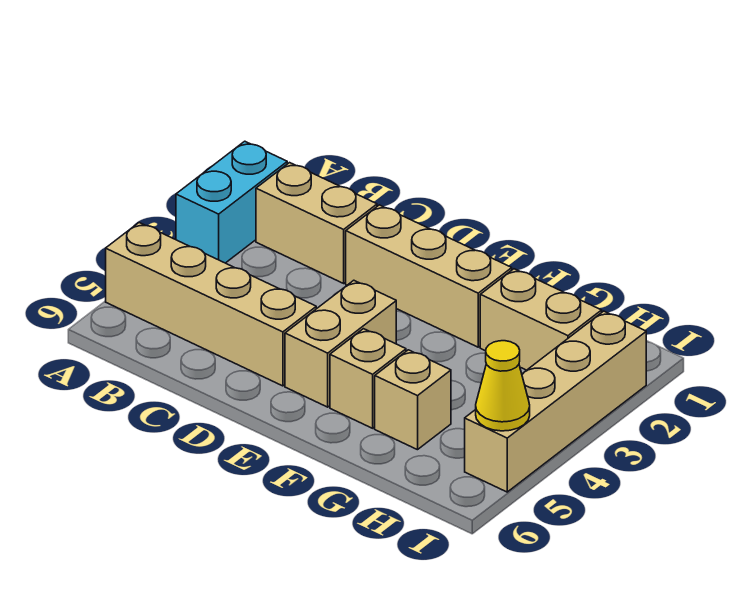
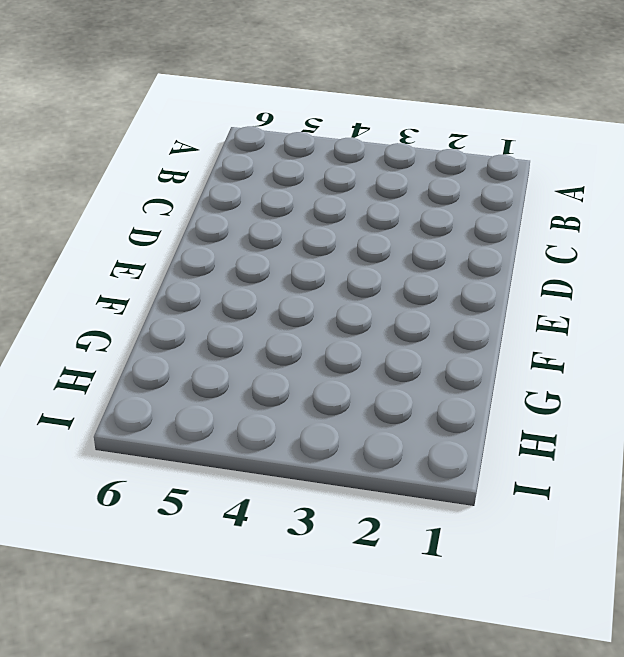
none -> cyan brick A2:A3 level 1
none -> tan brick A5:D5 level 1

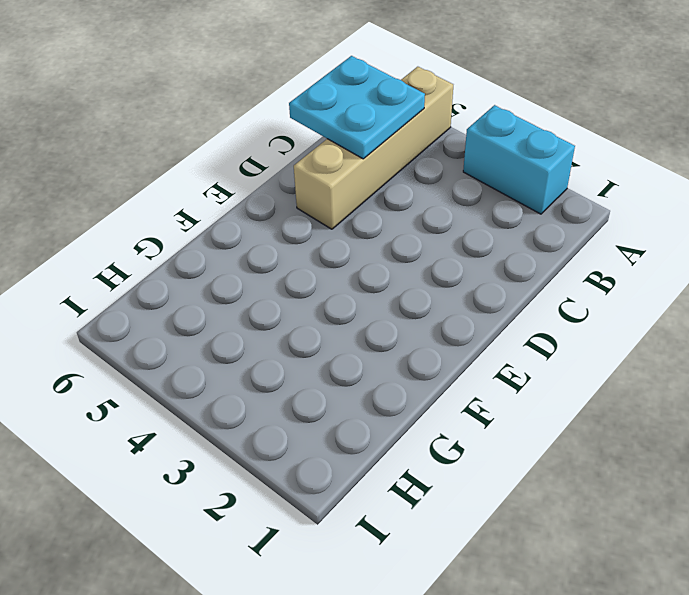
cyan plate B5:C6 level 2 -> none
none -> tan brick B2:C2 level 1
none -> tan brick D2:F2 level 1

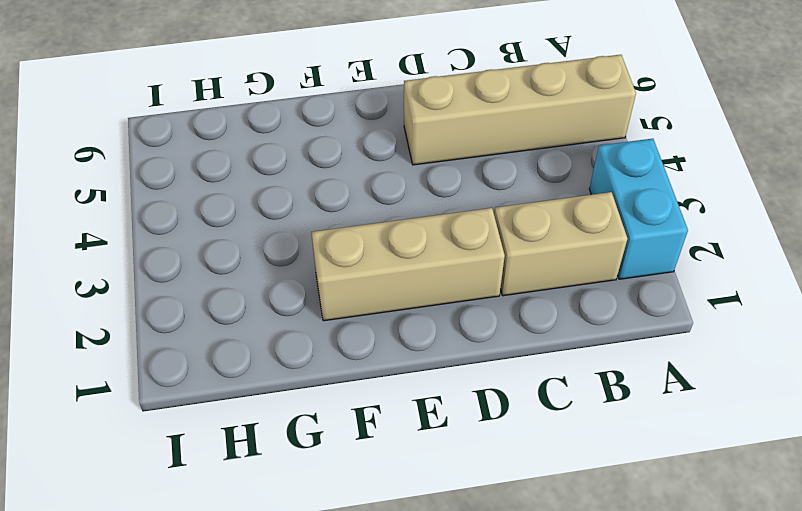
none -> tan brick E4:E5 level 1
none -> tan brick F5 level 1

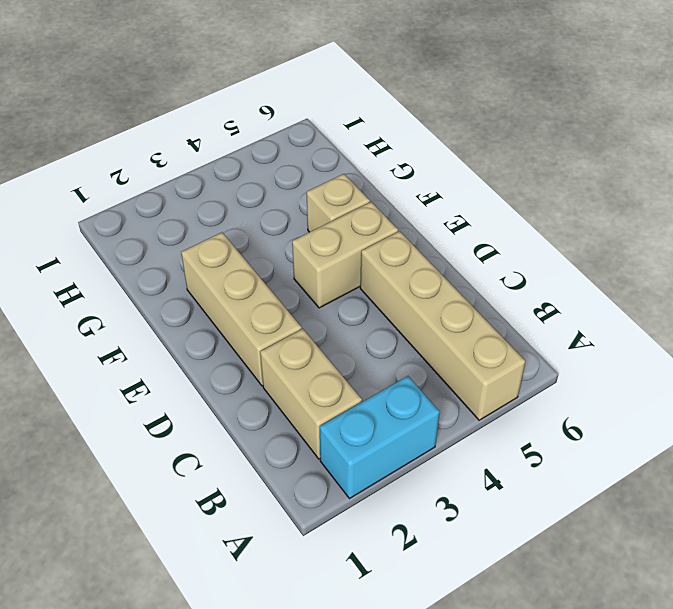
none -> tan brick G2:H2 level 1
none -> tan brick G5 level 1

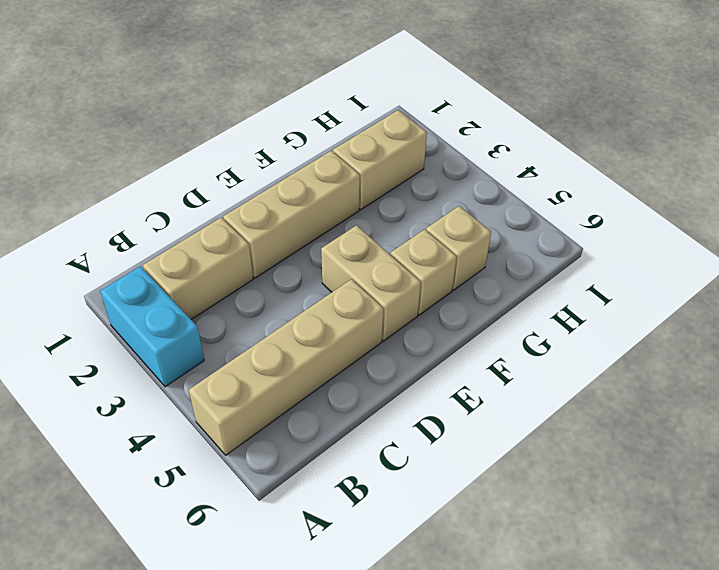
none -> tan brick I2:I5 level 1
none -> yellow cone I5 level 2

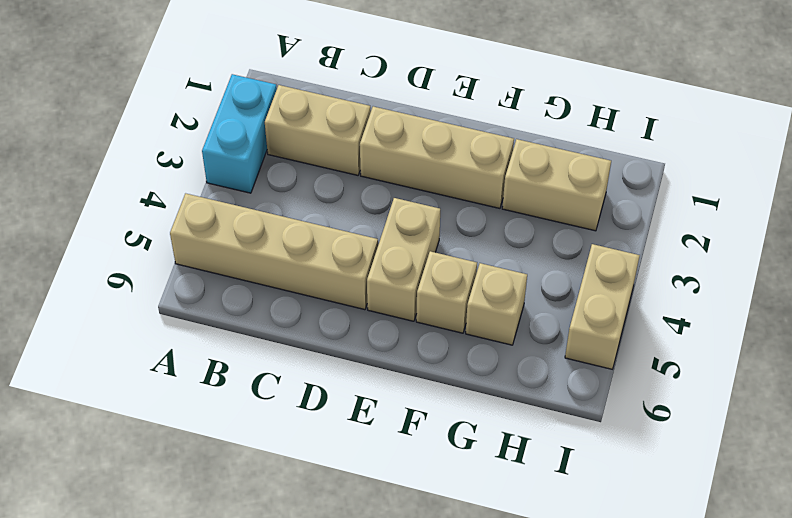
tan brick I4:I5 level 1 -> tan brick I2:I5 level 1
none -> yellow cone I5 level 2

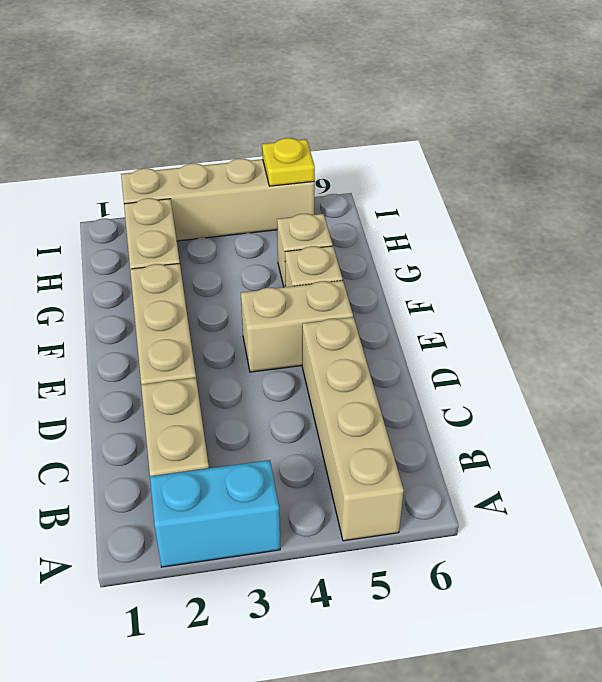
yellow plate I5 level 2 -> yellow cone I5 level 2

